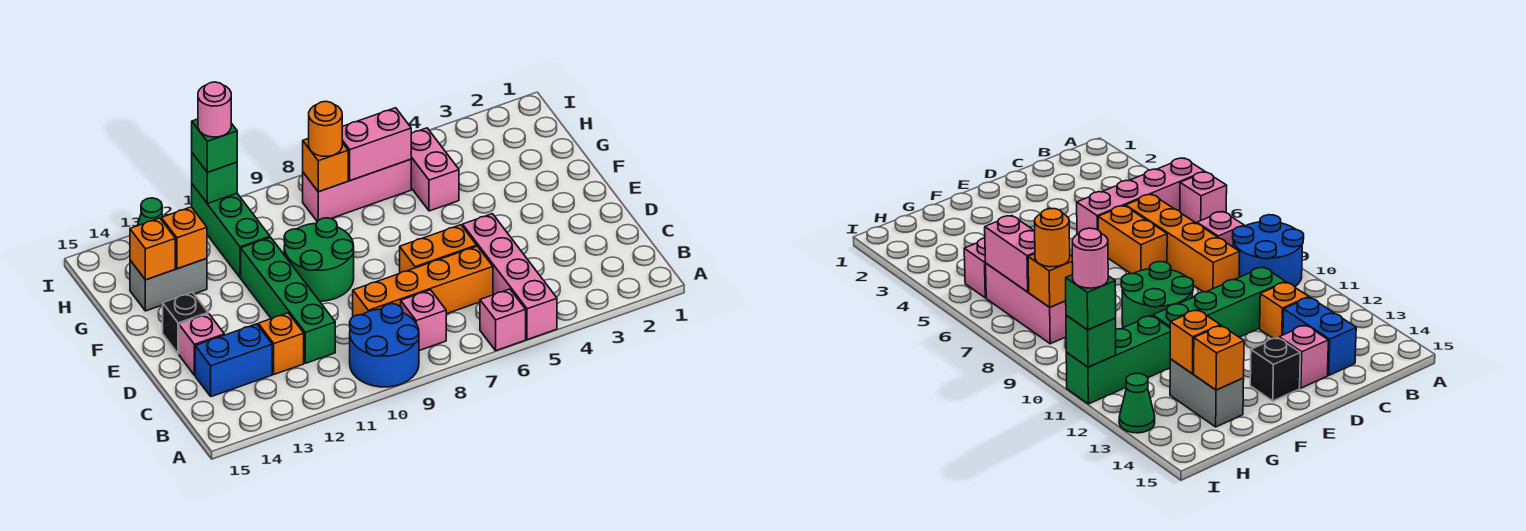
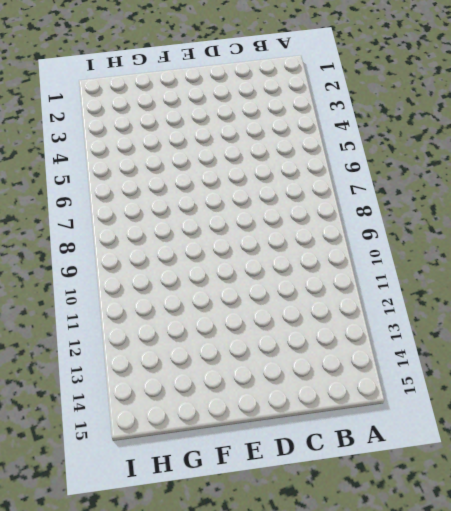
none -> pink brick A5:D5 level 1
none -> pink brick A6 level 1
none -> blue round brick A9:B10 level 1

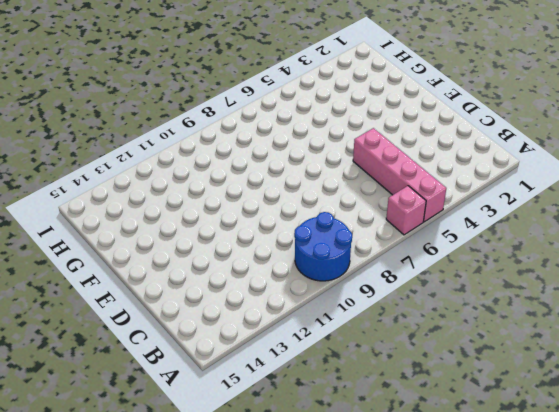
none -> pink brick B8 level 1
none -> orange brick C6:C9 level 1
none -> green brick C11:F11 level 1

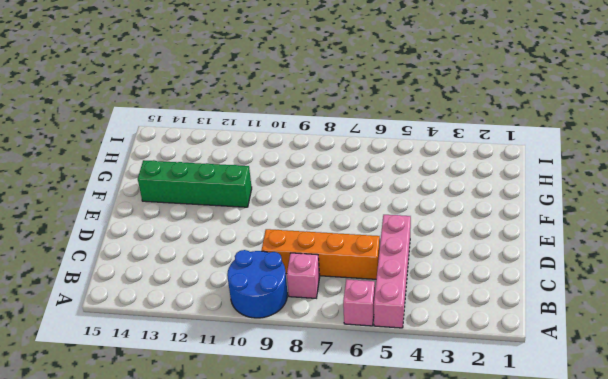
green brick F11:F14 level 1 -> green brick C11:F11 level 1
none -> orange brick C12 level 1
none -> blue brick C13:C14 level 1
none -> orange brick D6:D7 level 1

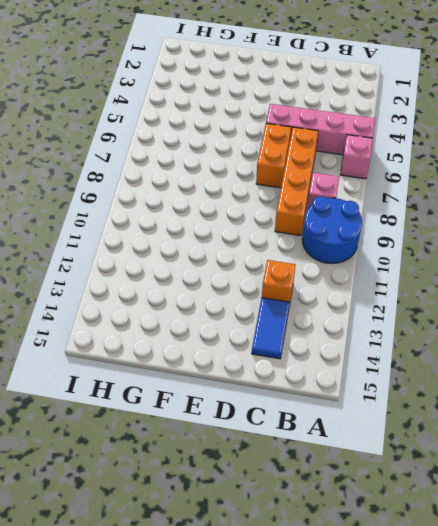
blue tile C13:C14 level 1 -> blue brick C13:C14 level 1
none -> green brick C11:F11 level 1
none -> pink brick D14 level 1
none -> green round brick E9:F10 level 1

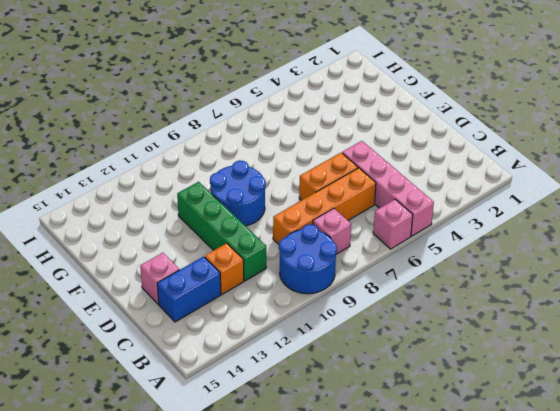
blue round brick E9:F10 level 1 -> green round brick E9:F10 level 1
none -> black brick E14 level 1
none -> pink brick G5:H5 level 1
none -> green brick G11:I11 level 1

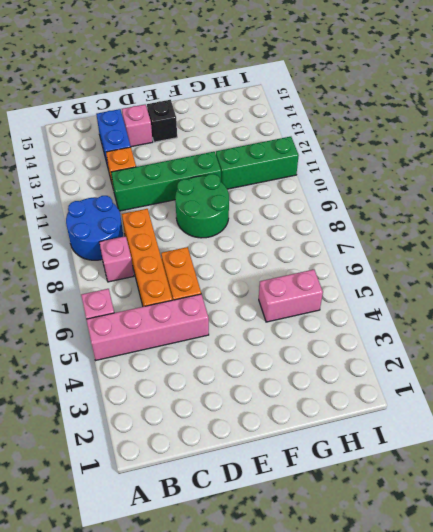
none -> grey brick G13:G14 level 1
none -> pink brick H6:H8 level 1
none -> green cone I13 level 1

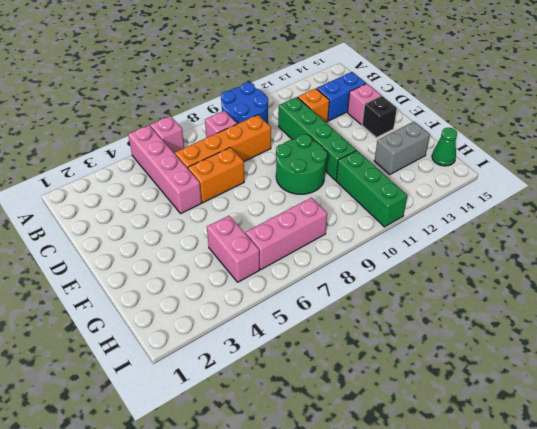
green cone H15 level 1 -> green cone I13 level 1
none -> orange brick G13 level 2
none -> orange brick G14 level 2
none -> pink brick H6:H7 level 2

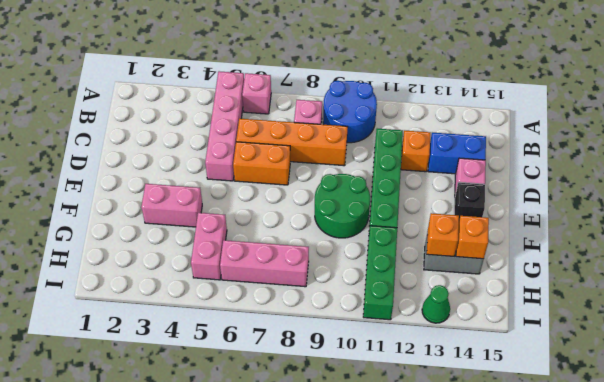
pink brick F3:F4 level 1 -> pink brick H6:H7 level 2
none -> orange brick H8 level 2
none -> green brick I11 level 2
none -> orange round brick H8 level 3

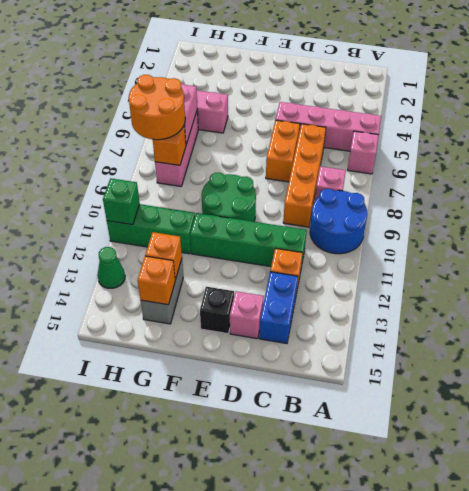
orange round brick H7:I8 level 3 -> orange round brick H8 level 3
none -> green brick I11 level 3
none -> pink round brick I11 level 4

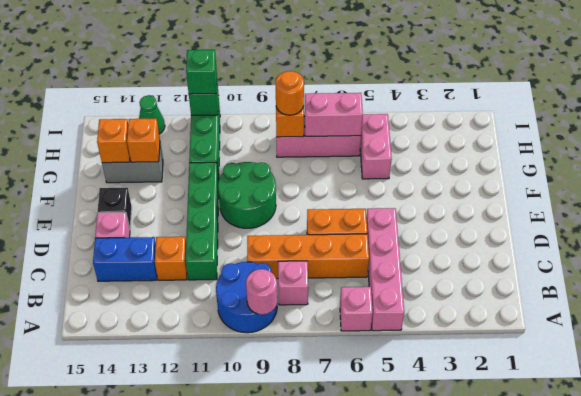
pink round brick A9 level 2 -> pink round brick I11 level 4

